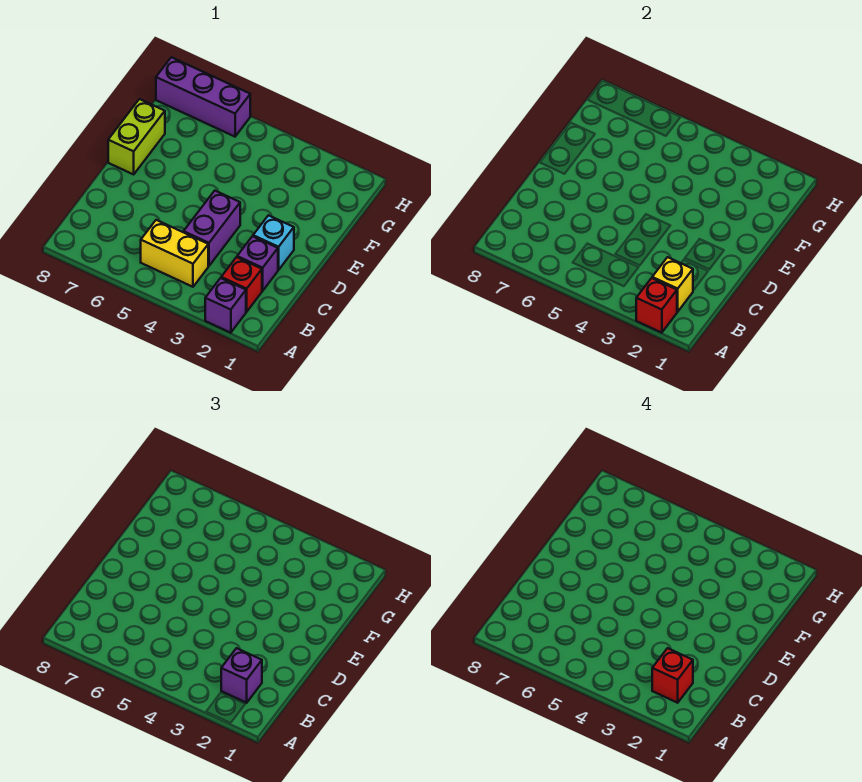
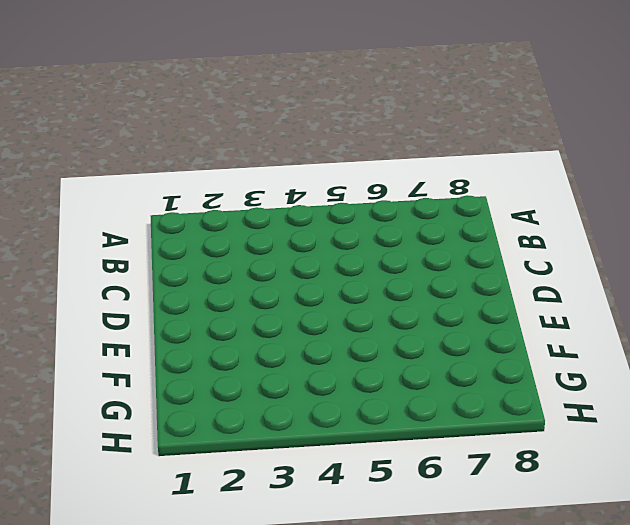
none -> purple brick A2 level 1
none -> red brick B2 level 1
none -> yellow brick B4:B5 level 1

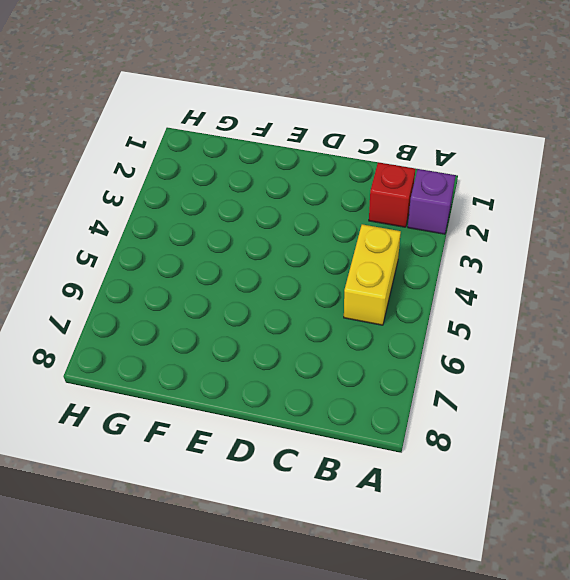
none -> purple brick C2 level 1
none -> purple brick C4:D4 level 1
none -> cyan brick D2 level 1

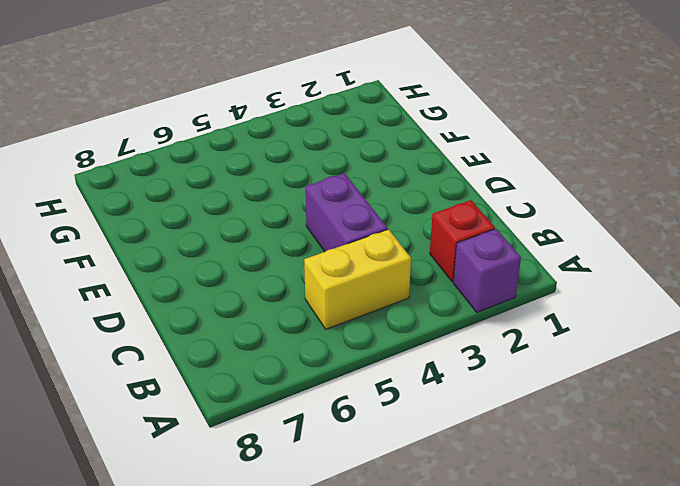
none -> purple brick C2 level 1
none -> cyan brick D2 level 1
none -> lime brick E8:F8 level 1

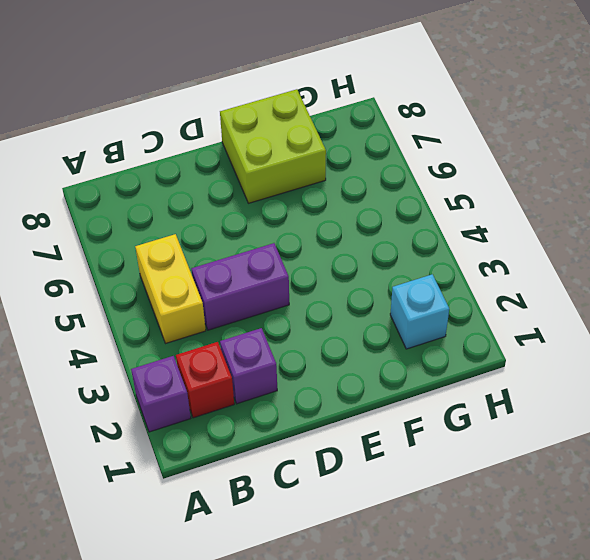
lime brick E7:F8 level 1 -> lime brick E8:F8 level 1
cyan brick G2 level 1 -> cyan brick D2 level 1
none -> purple brick H6:H8 level 1
none -> red brick A2 level 2
none -> yellow brick B2 level 2

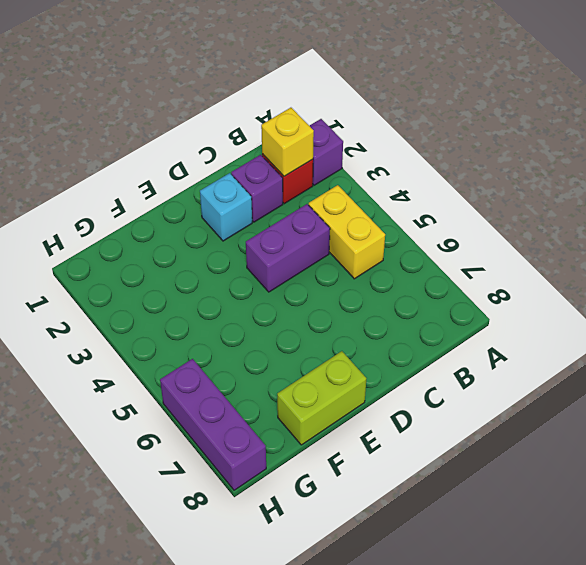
none -> red brick A2 level 2
none -> purple brick B2 level 3
none -> red brick B2 level 4

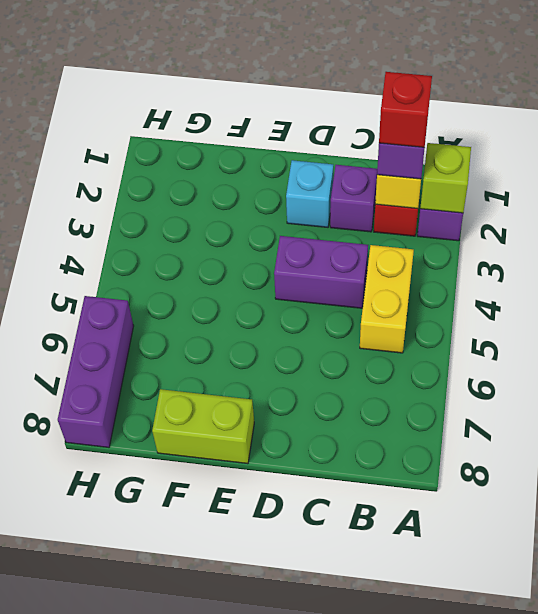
lime brick A2 level 2 -> red brick A2 level 2

